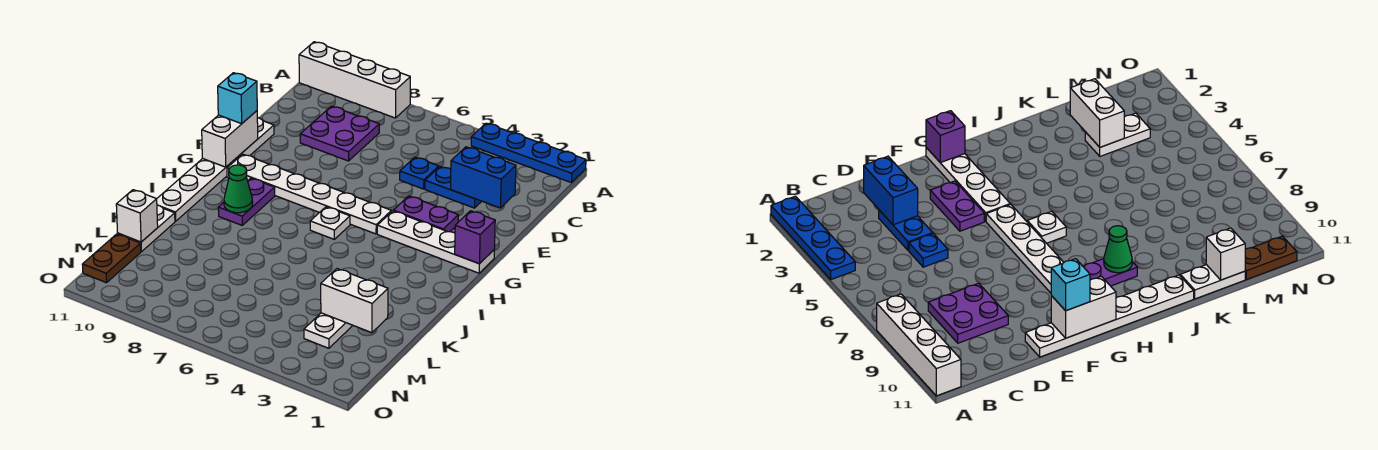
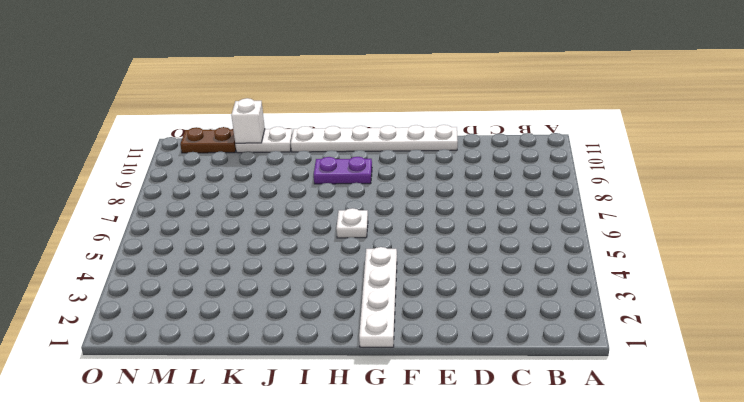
none -> blue plate A1:A4 level 1
none -> white brick A8:A11 level 1
none -> purple plate C8:D9 level 1

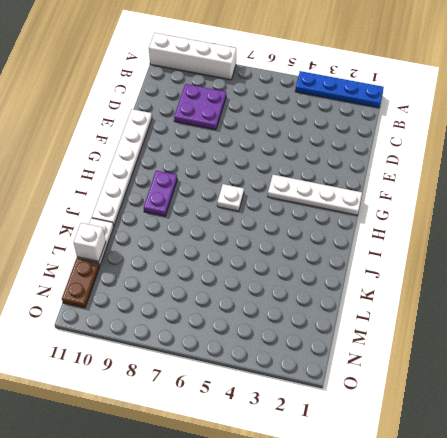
none -> blue plate D3:D4 level 1
none -> blue plate D5 level 1
none -> purple plate F3:F4 level 1

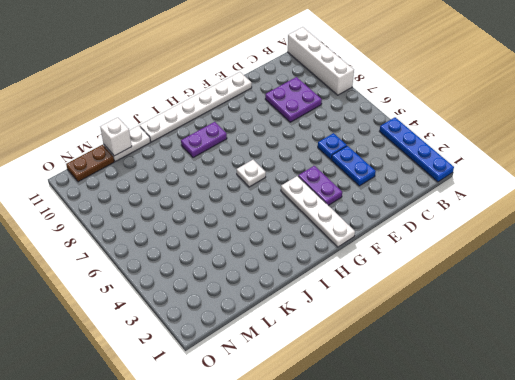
none -> white plate G5:G10 level 1
none -> white plate L3:M3 level 1
none -> blue brick D2:D3 level 2

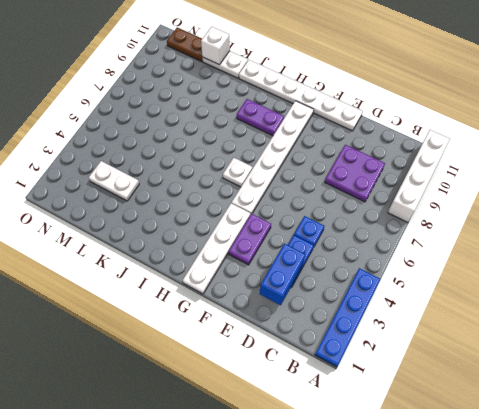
none -> white brick F11:G11 level 2
none -> purple brick G1 level 2
none -> green cone I9 level 2

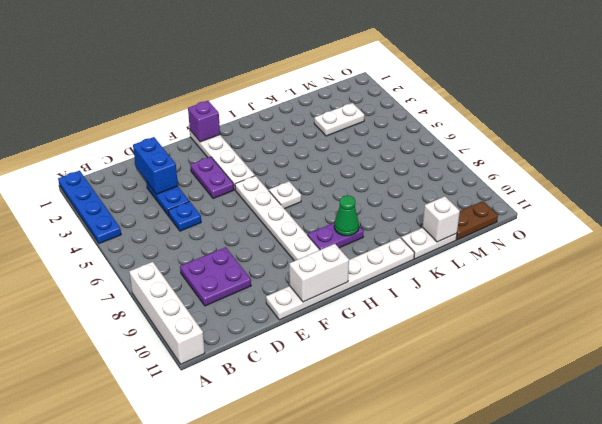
none -> white brick L2:L3 level 2
none -> cyan brick F11 level 3

